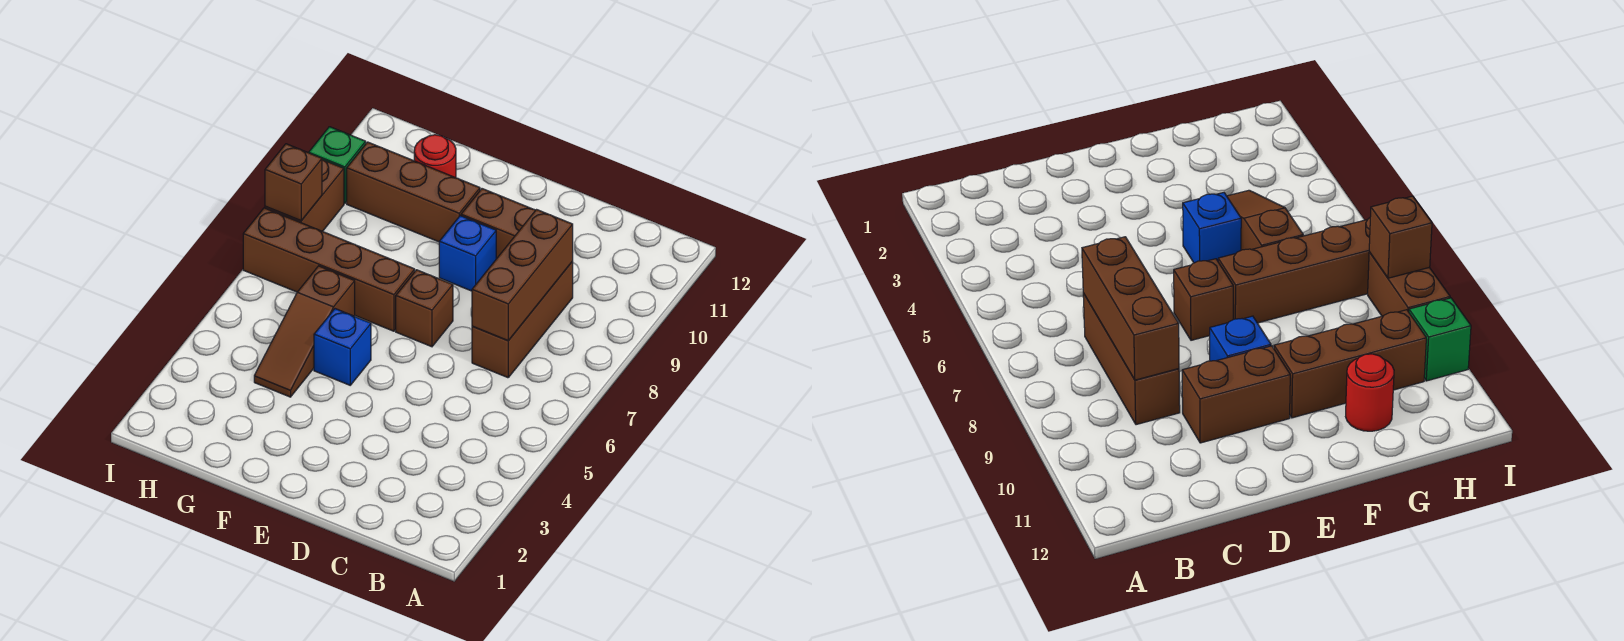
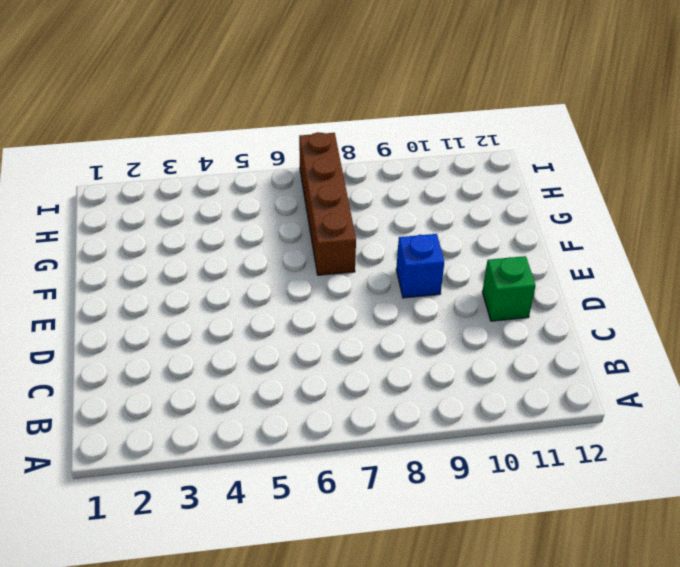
green brick D11 level 1 -> green brick I10 level 1
none -> brown brick C7:C9 level 1
none -> brown brick D10:E10 level 1
none -> brown brick E7 level 1

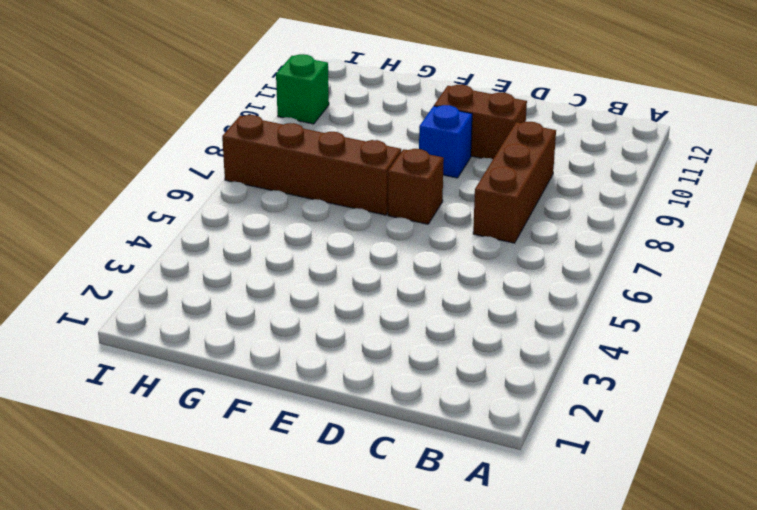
none -> blue brick F5 level 1
none -> brown brick F10:H10 level 1
none -> brown slope G4:G6 level 1 top 6

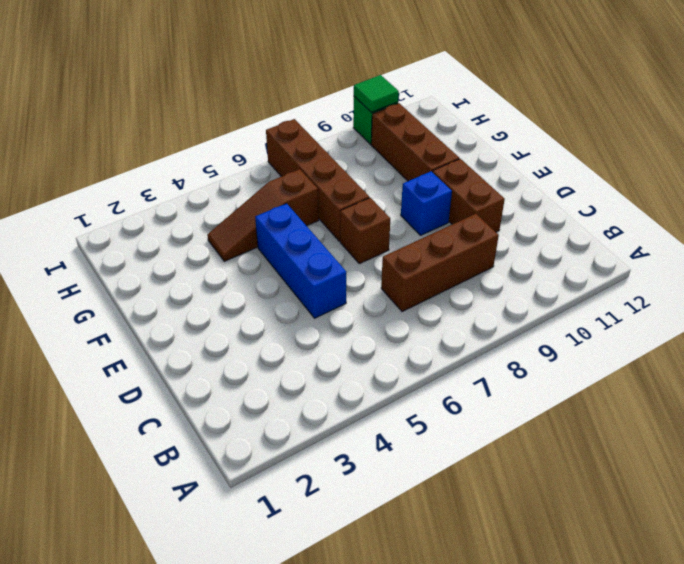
blue brick D5:F5 level 1 -> blue brick F5 level 1
green tile I10 level 2 -> none
none -> red round brick G11 level 1
none -> brown brick I8:I9 level 1
none -> brown brick C7:C9 level 2

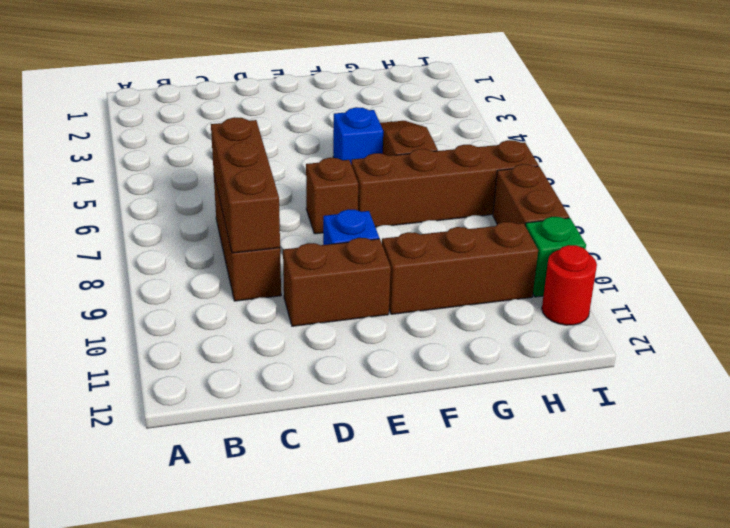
red round brick I11 level 1 -> red round brick G11 level 1
none -> brown brick I8 level 2

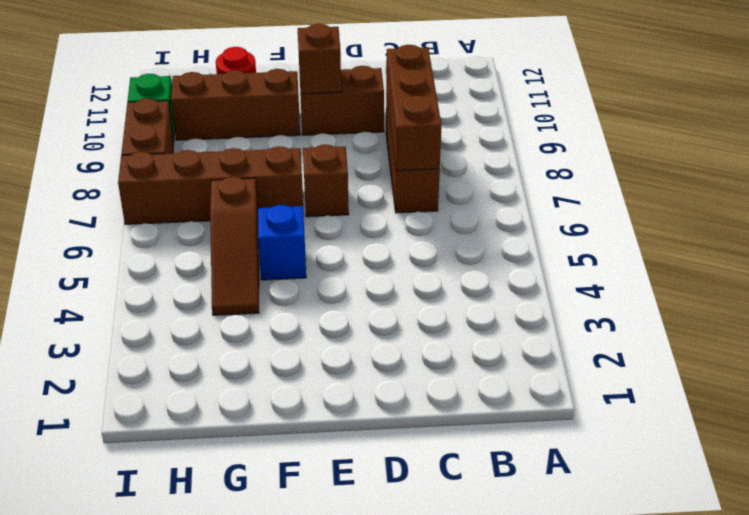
brown brick E10 level 2 -> brown brick I8 level 2
none -> blue brick E9 level 1

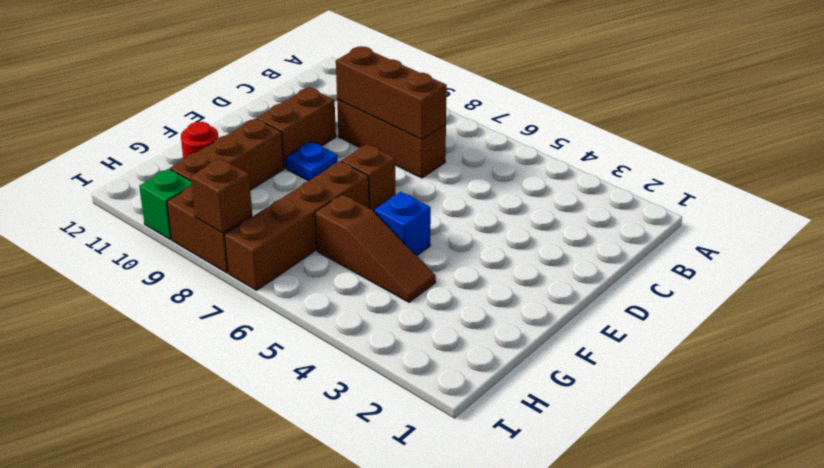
blue plate E9 level 1 -> blue brick E9 level 1

